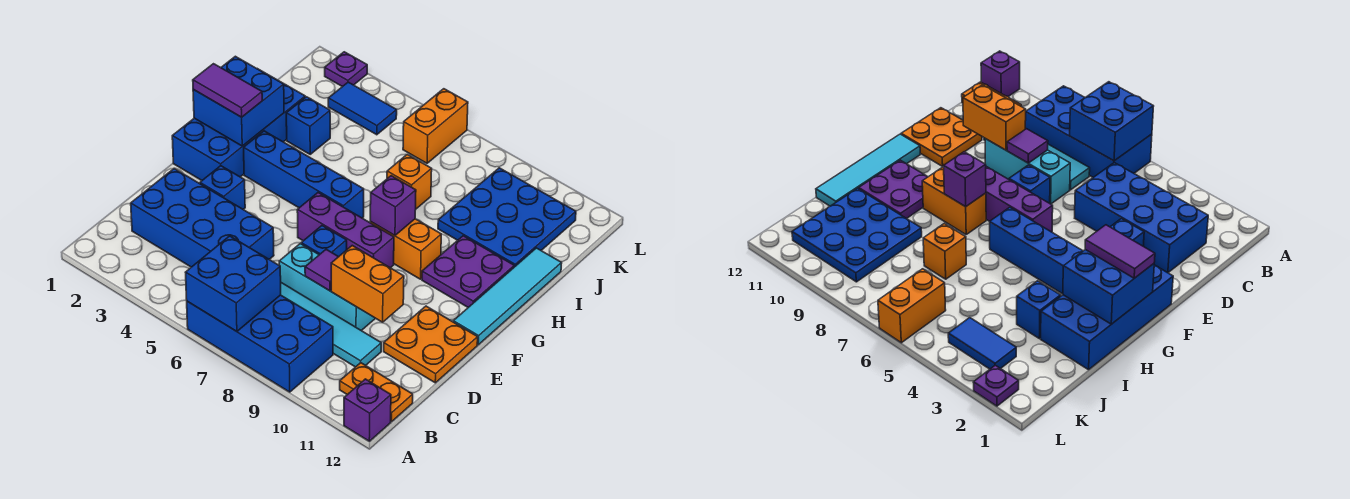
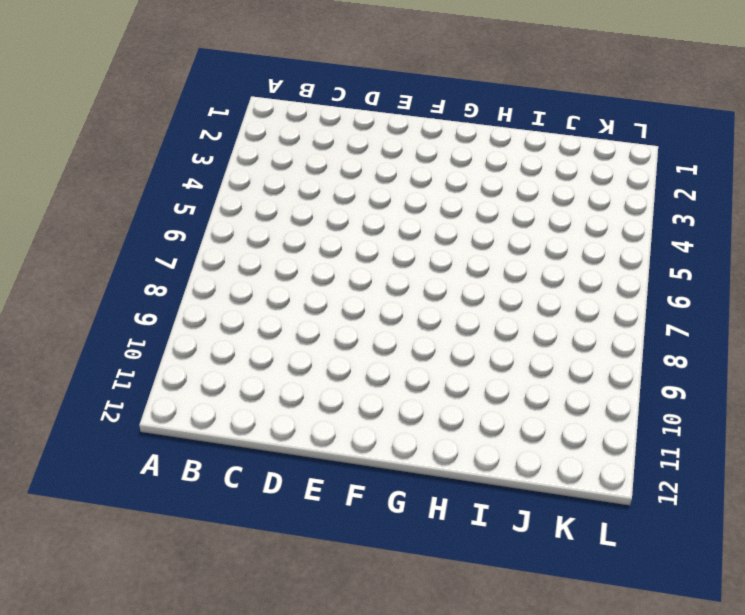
none -> blue brick A6:B9 level 1
none -> purple brick A12 level 1
none -> orange plate B11:B12 level 1

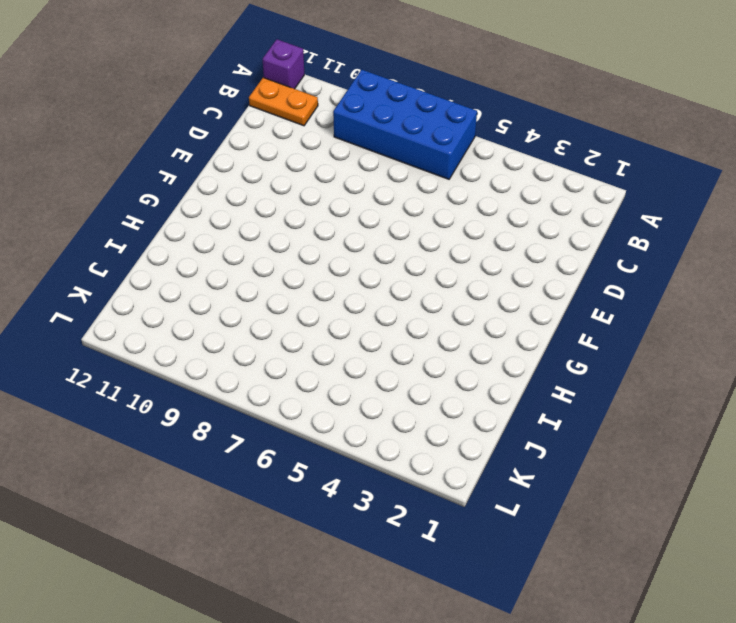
none -> blue brick C2:D5 level 1
none -> cyan tile C7:C10 level 1
none -> cyan brick D7:D9 level 1

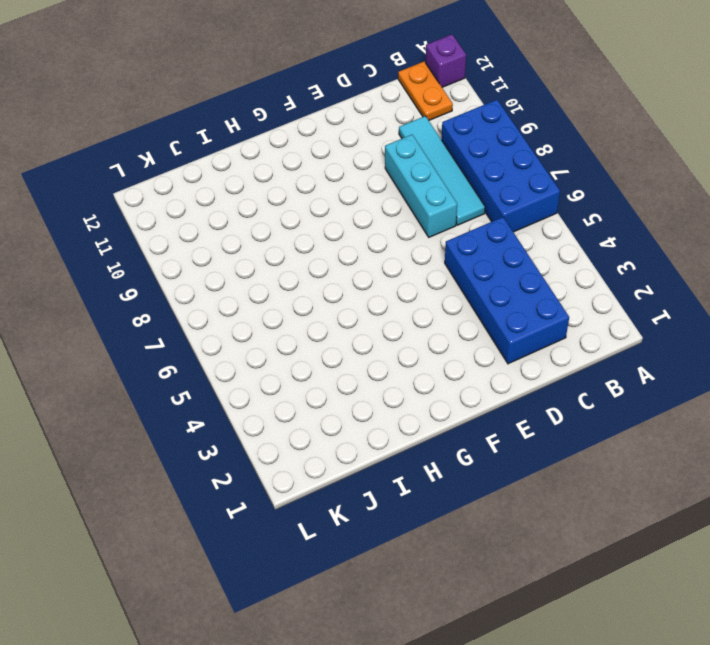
none -> orange plate D11:E12 level 1
none -> blue brick E3 level 1
none -> blue brick E7 level 1

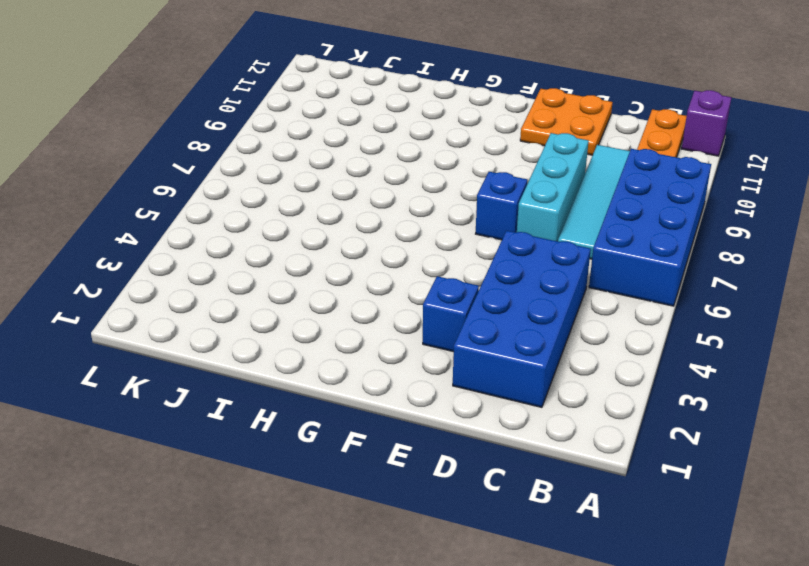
none -> blue brick F1:I2 level 1
none -> purple brick F6:F8 level 1
none -> cyan tile F12:I12 level 1

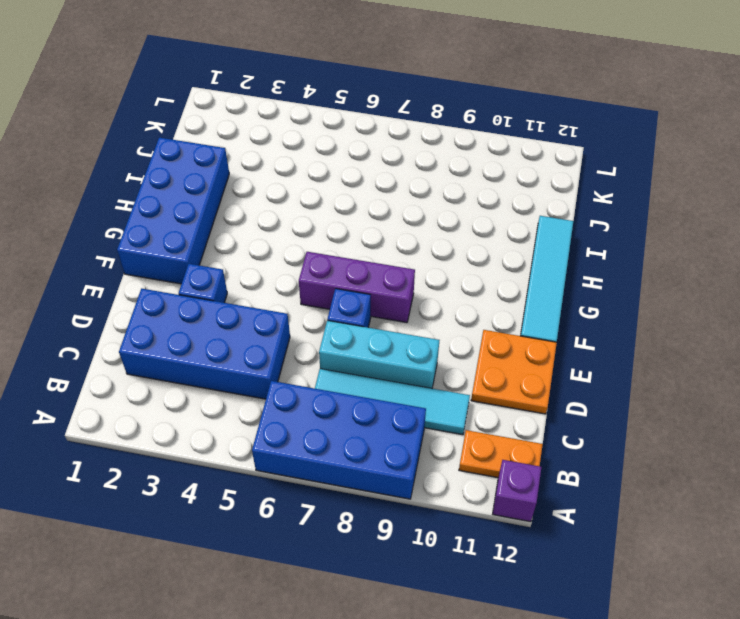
none -> blue brick G3:G6 level 1
none -> orange brick G8:G9 level 1
none -> purple plate G10:H11 level 1

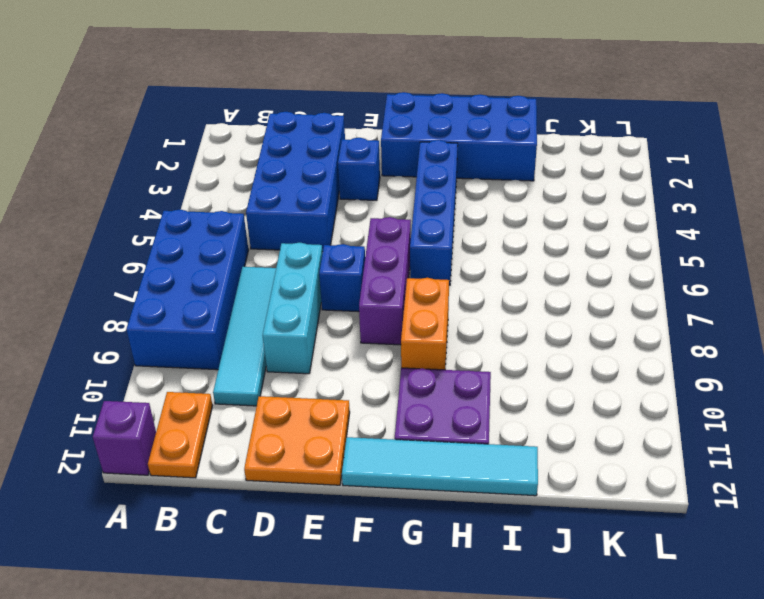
none -> blue brick I3 level 1
none -> orange brick I7 level 1
none -> blue plate I9:K11 level 1

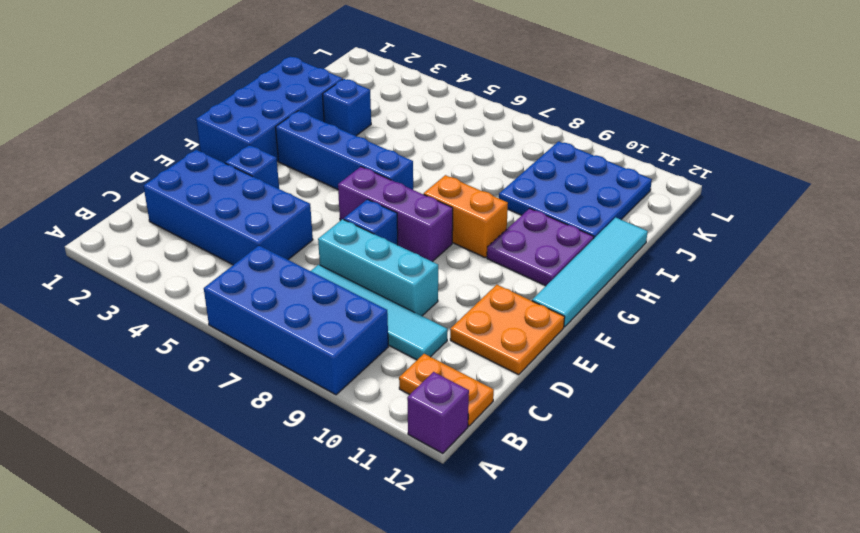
none -> orange brick I7 level 1
none -> blue tile K3:K4 level 1
none -> orange brick K6:L6 level 1

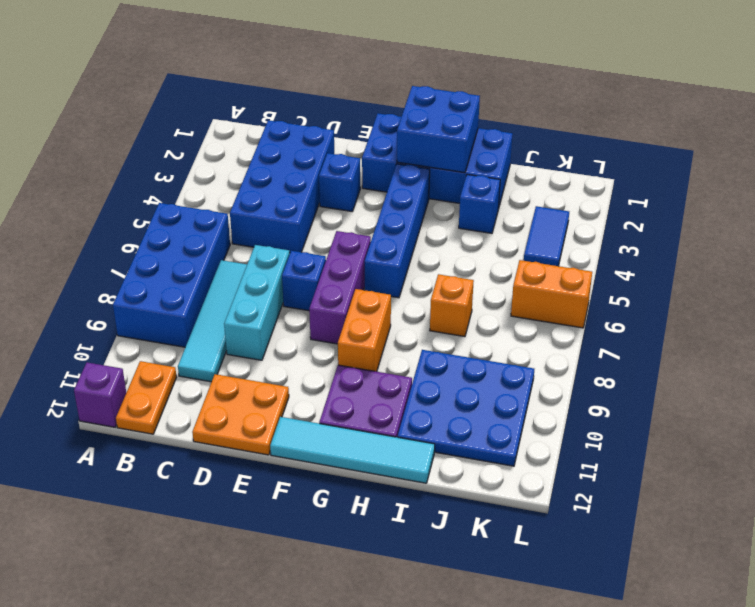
none -> purple plate L2 level 1
none -> blue brick A6:B7 level 2
none -> purple tile D8 level 2

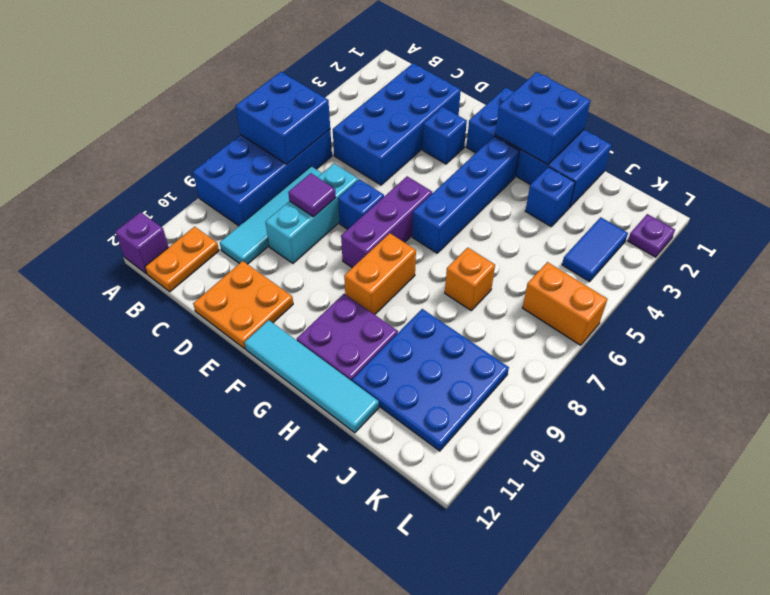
none -> orange brick D9:D10 level 2
none -> purple brick G8 level 2
none -> purple tile G1:G2 level 3

